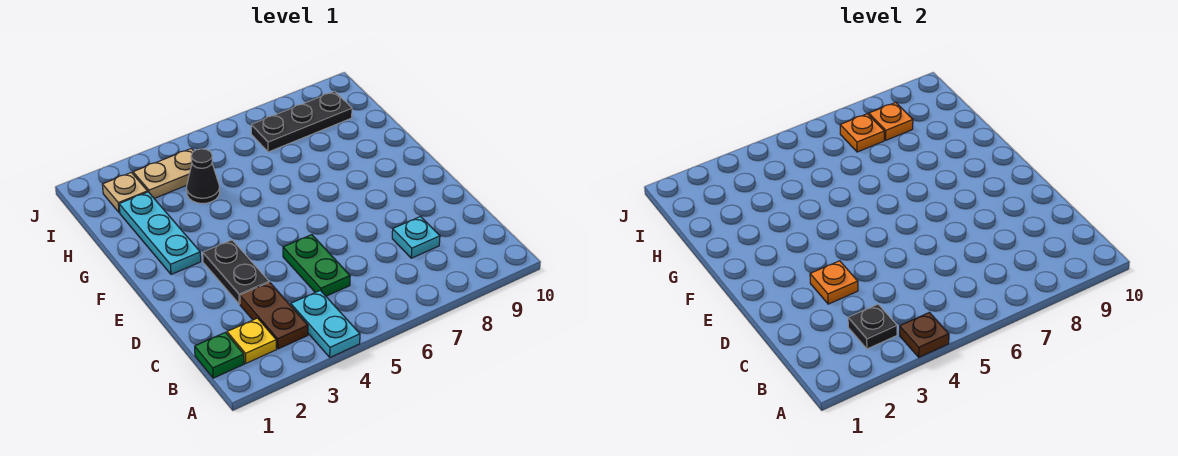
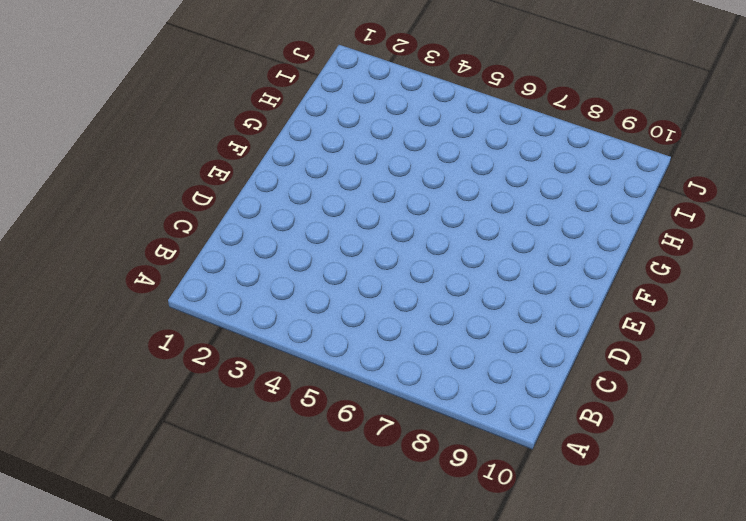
none -> cyan plate A4:B4 level 1
none -> green plate B1 level 1
none -> yellow plate B2 level 1

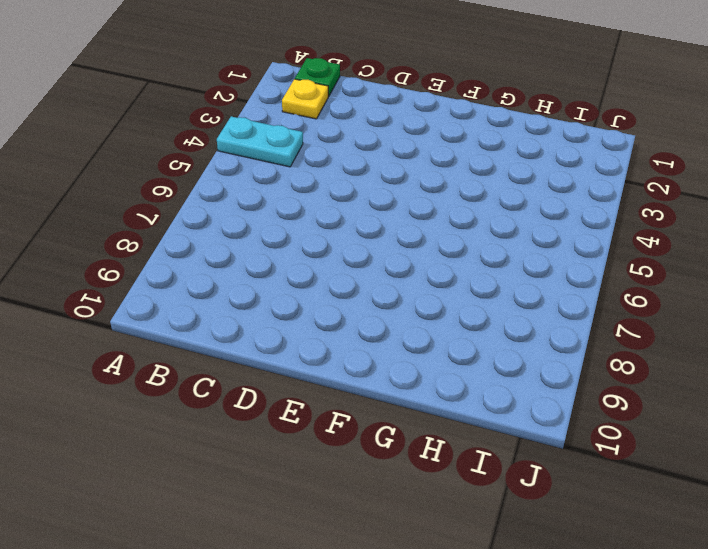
none -> brown plate B3:C3 level 1
none -> green plate C5:D5 level 1
none -> cyan plate C8 level 1

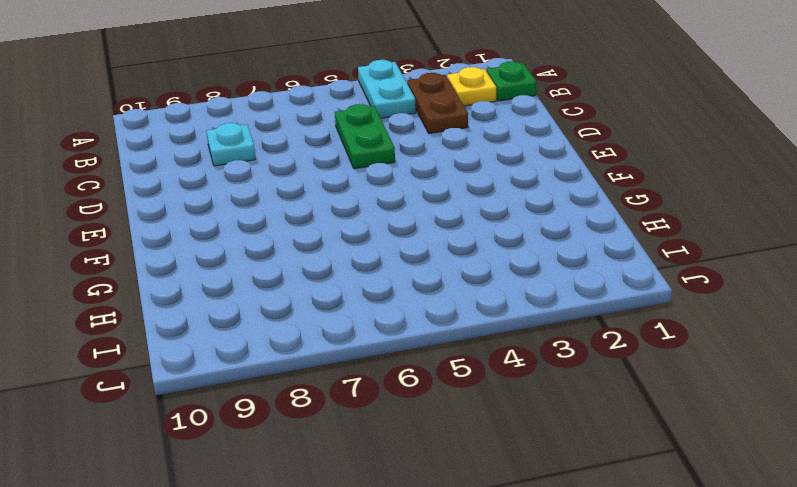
none -> black plate D3:E3 level 1
none -> cyan plate F2:H2 level 1
none -> black cone H4 level 1

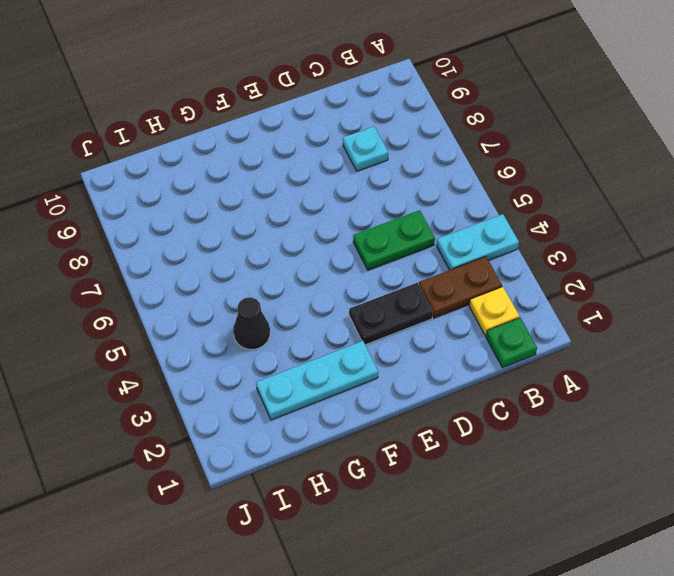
none -> tan plate I2 level 1
none -> tan plate I3:I4 level 1
none -> black plate I7:I9 level 1

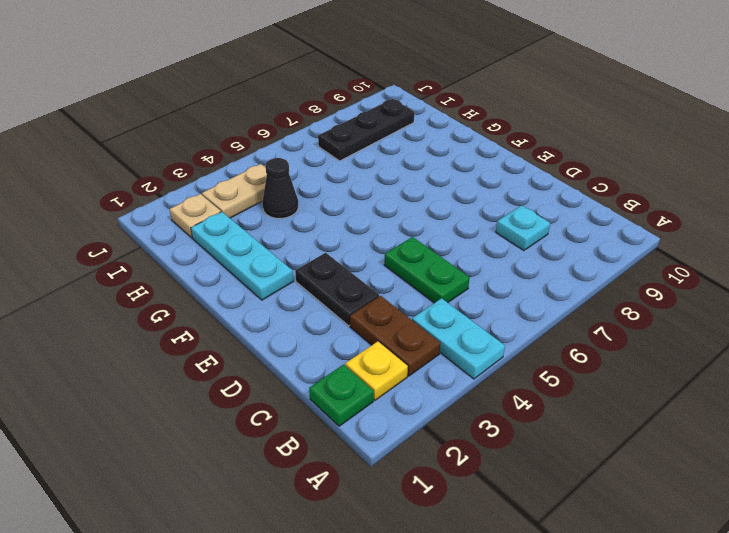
none -> brown plate A4 level 2
none -> black plate B3 level 2
none -> orange plate D3 level 2

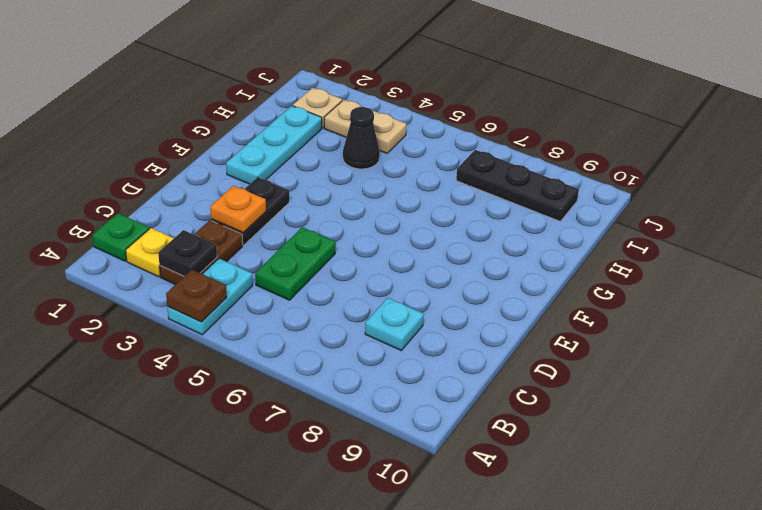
none -> orange plate I7 level 2
none -> orange plate I8 level 2

